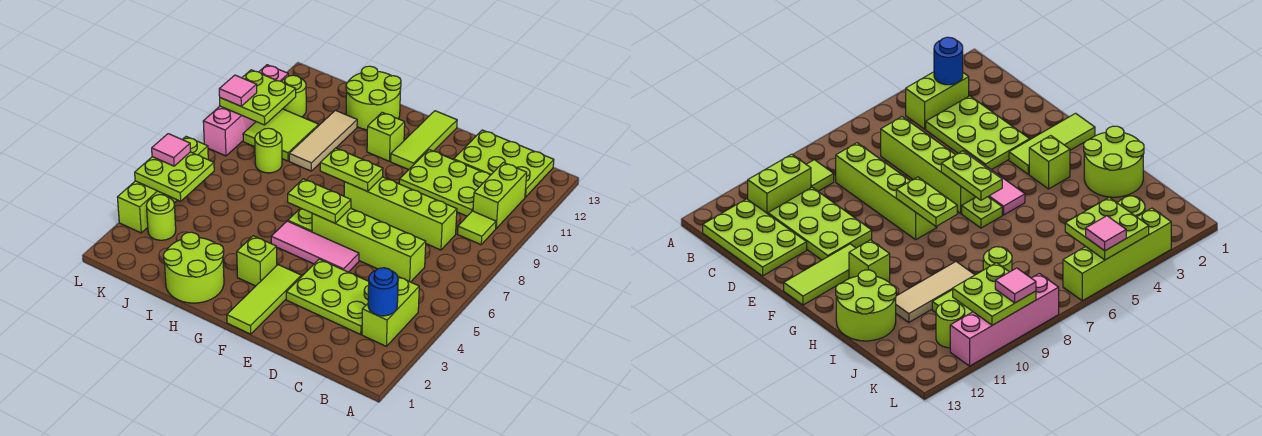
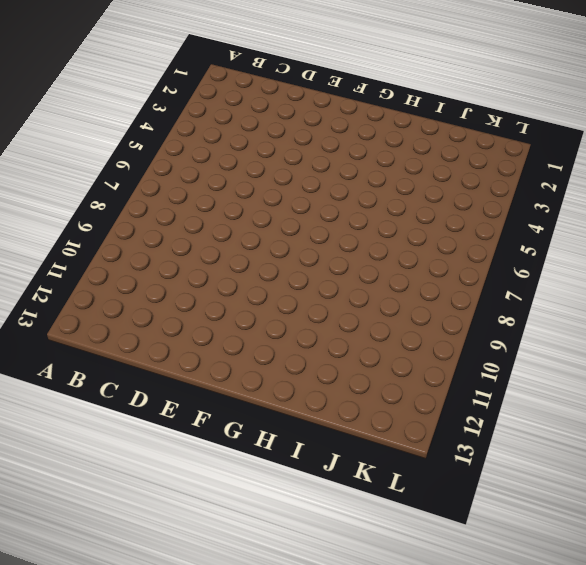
none -> lime brick B3:B4 level 1
none -> lime tile B9 level 1
none -> lime brick B10:B11 level 1
none -> lime plate B12:D13 level 1

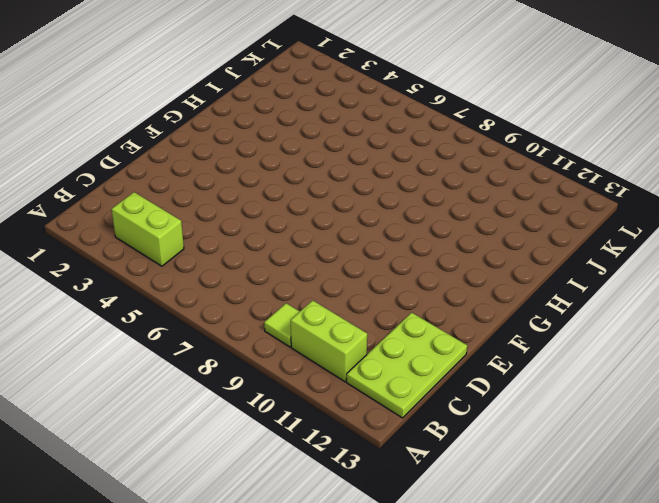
none -> lime plate C3:E4 level 1
none -> lime brick C6:F6 level 1
none -> lime brick C8:F8 level 1
none -> lime plate C10:E11 level 1

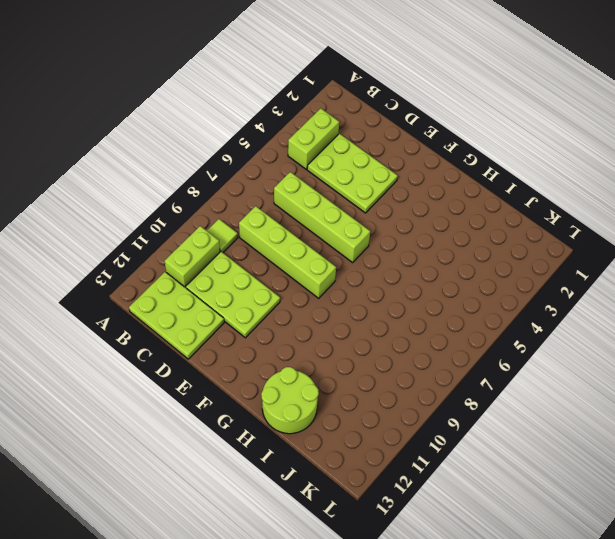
none -> pink tile E5:G5 level 1
none -> lime tile F1:F3 level 1
none -> lime tile F11:F13 level 1
none -> lime brick G3 level 1

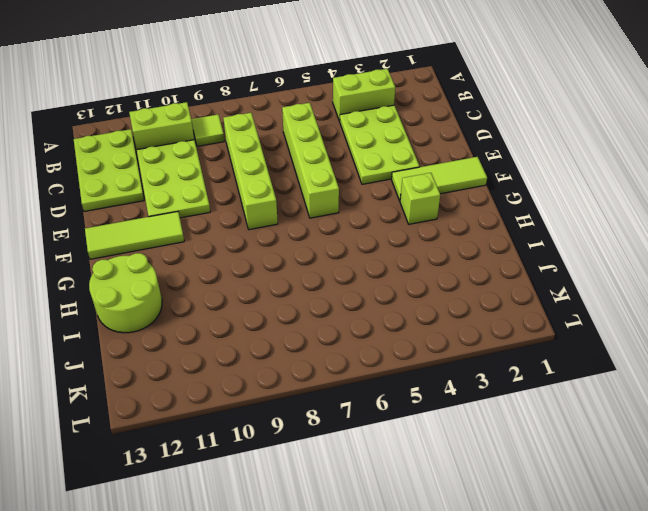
none -> pink tile E5:G5 level 1
none -> lime plate G6 level 1
none -> lime brick G11 level 1
none -> lime round brick H1:I2 level 1

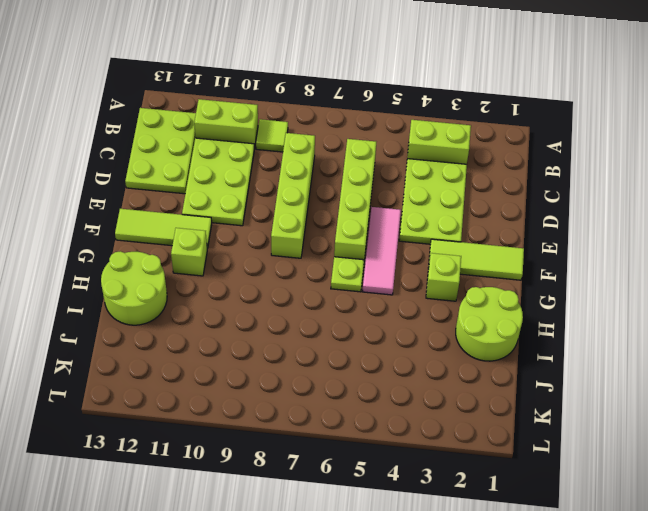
none -> tan tile I9:I11 level 1
none -> lime round brick J8 level 1
none -> lime tile J9:K10 level 1
none -> lime round brick K3 level 1

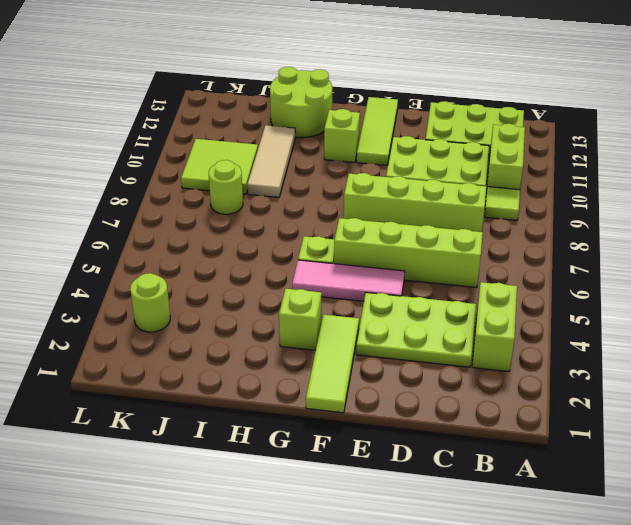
none -> lime round brick H1:I2 level 1
none -> lime round brick K11 level 1
none -> lime brick L3:L6 level 1
none -> pink brick L8:L11 level 1

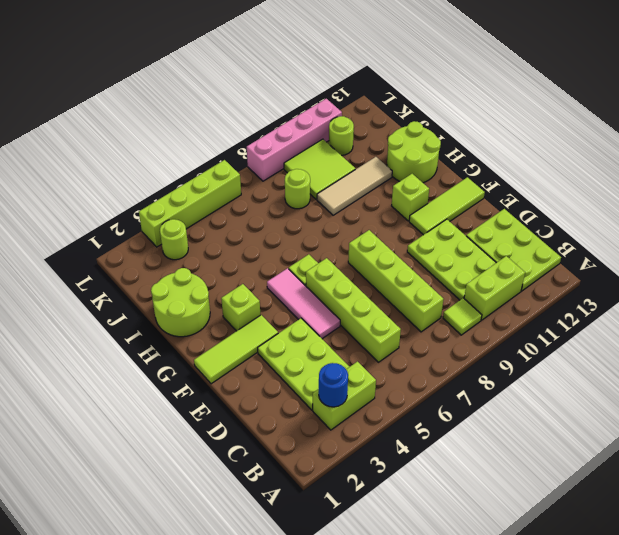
none -> lime plate F6:G6 level 2
none -> lime plate F8:G8 level 2
none -> lime plate K4:L5 level 2
none -> lime plate K9:L10 level 2

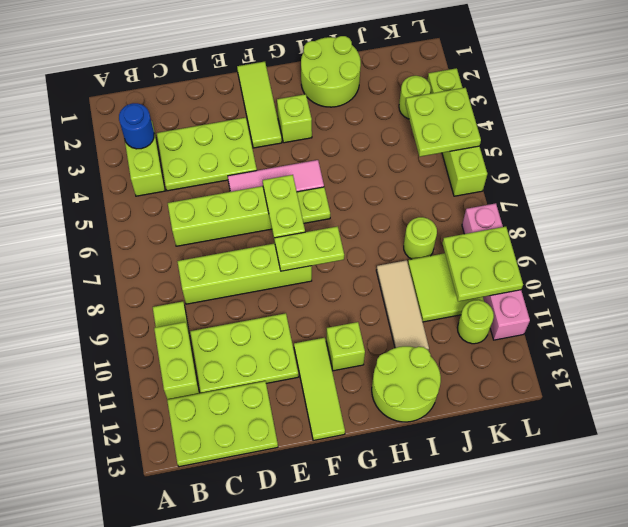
lime plate F6:F7 level 2 -> lime plate F6:G6 level 2
none -> pink tile L5 level 3
none -> pink tile L9 level 3

